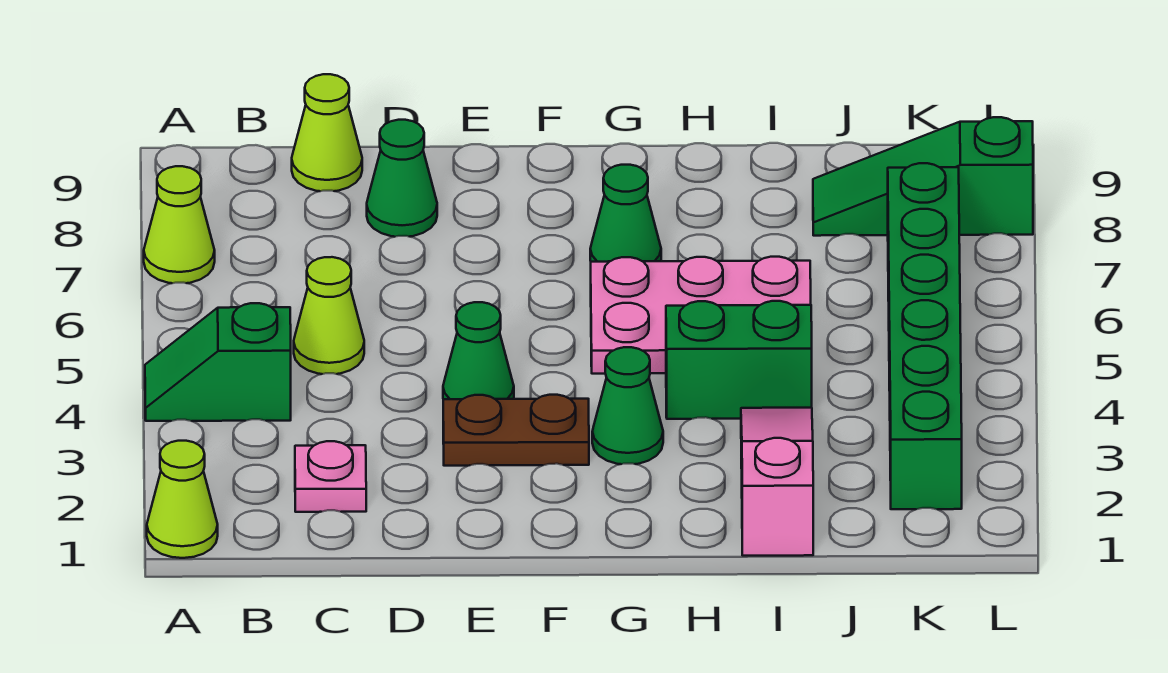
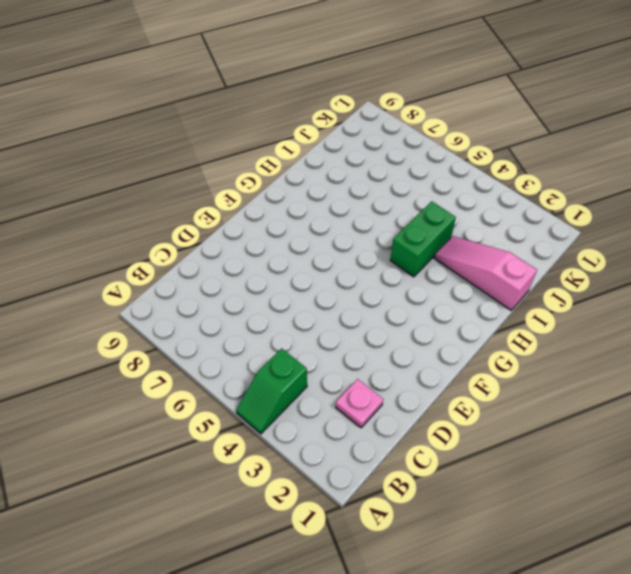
none -> lime cone A1 level 1
none -> lime cone A7 level 1
none -> lime cone C5 level 1

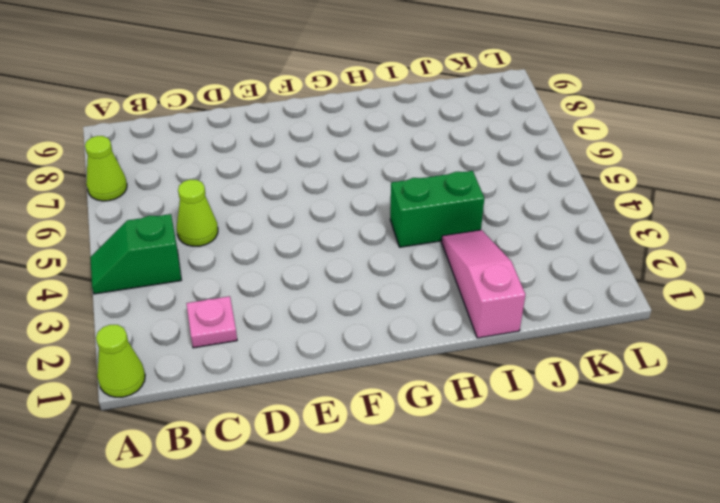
none -> lime cone C9 level 1
none -> green cone D8 level 1
none -> brown plate E3:F3 level 1

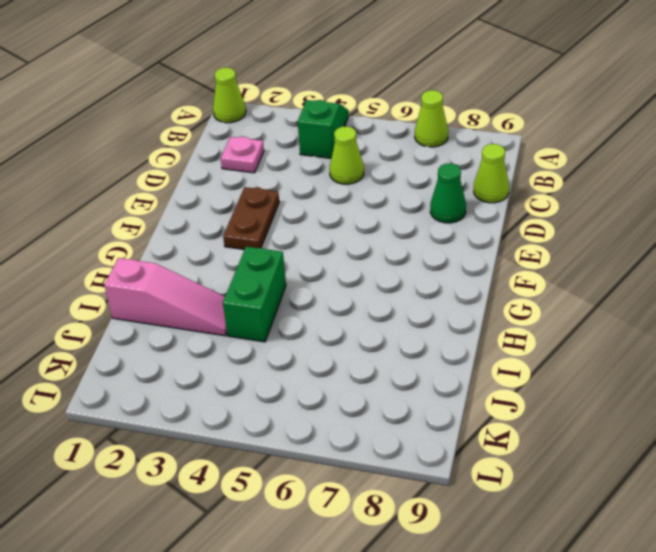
none -> green cone E4 level 1
none -> green cone G3 level 1
none -> pink plate G5:I6 level 1

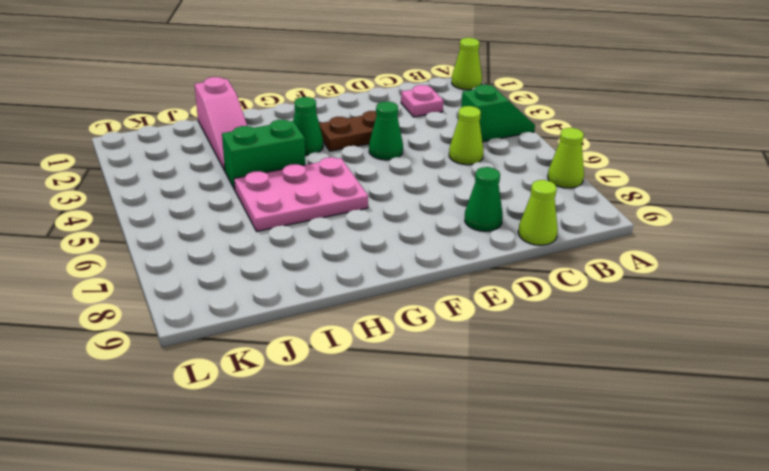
none -> green cone G7 level 1
none -> green slope J8:L8 level 1 top L
none -> green brick K2:K7 level 1

